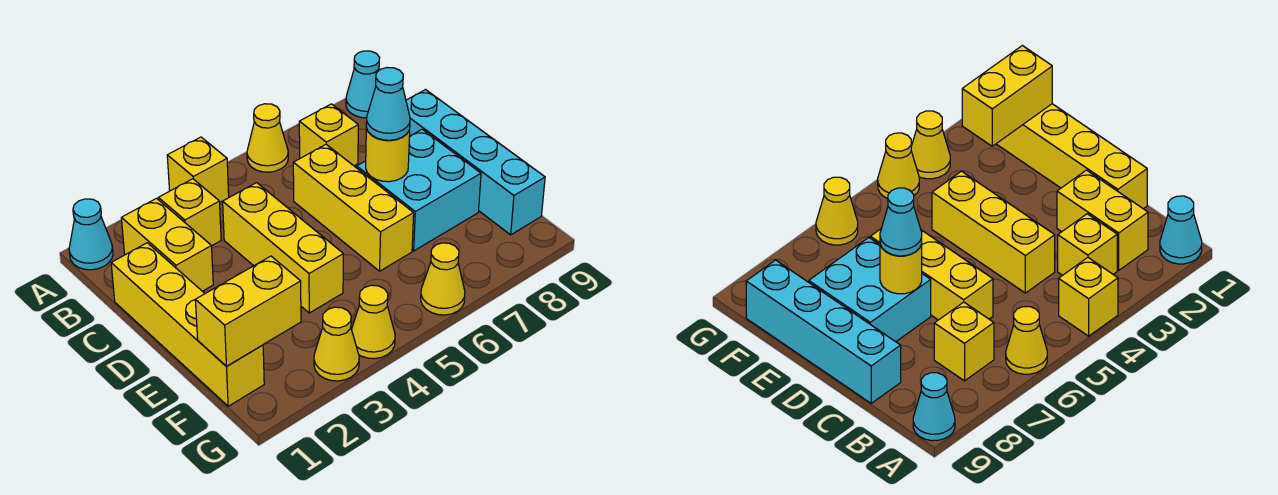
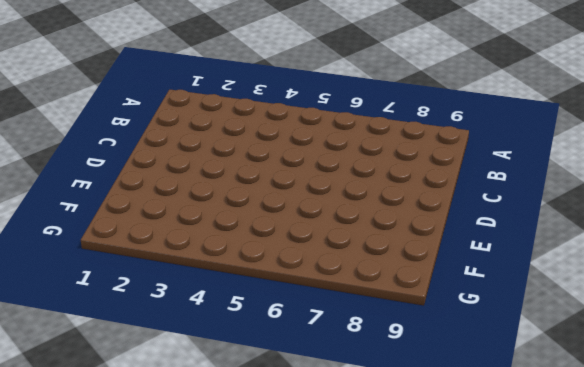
none -> cyan cone A1 level 1
none -> yellow brick A4 level 1
none -> yellow cone A6 level 1

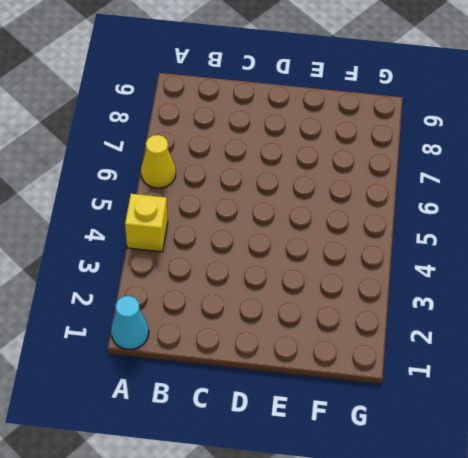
none -> cyan cone A9 level 1
none -> yellow brick B2:C2 level 1
none -> yellow brick B3 level 1

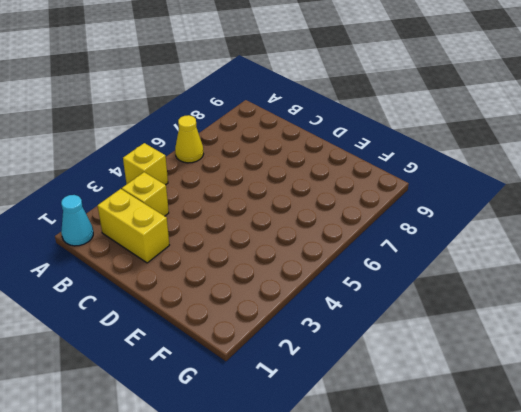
none -> cyan cone A9 level 1
none -> yellow brick B7 level 1
none -> yellow brick C1:F1 level 1

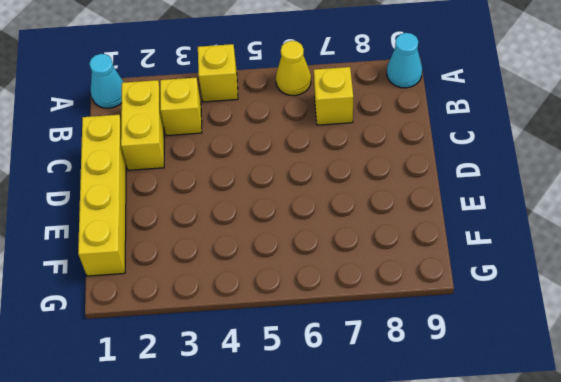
none -> yellow brick C4:E4 level 1
none -> yellow brick C6:E6 level 1
none -> cyan brick C9:F9 level 1

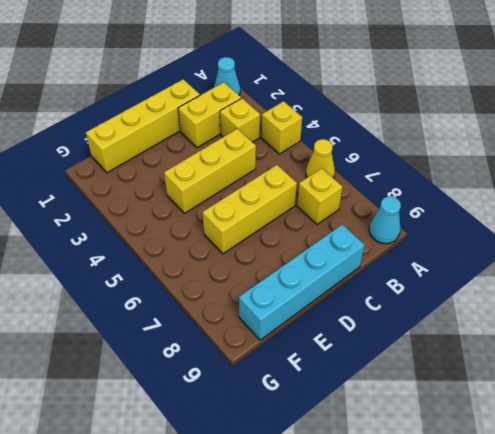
none -> cyan brick D7:E8 level 1
none -> yellow cone G3 level 1
none -> yellow cone G4 level 1

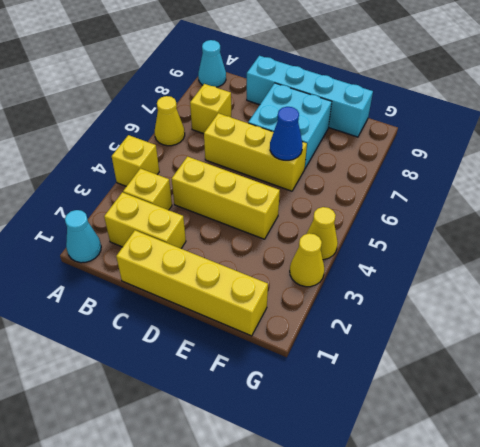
blue cone E6 level 2 -> none
none -> yellow cone G6 level 1
none -> yellow round brick D7 level 2
none -> yellow brick F1:F2 level 2

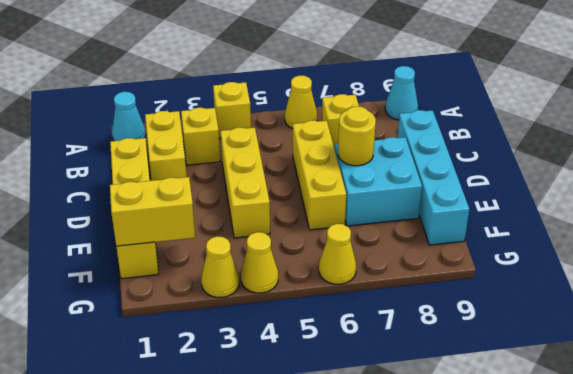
none -> cyan cone D7 level 3

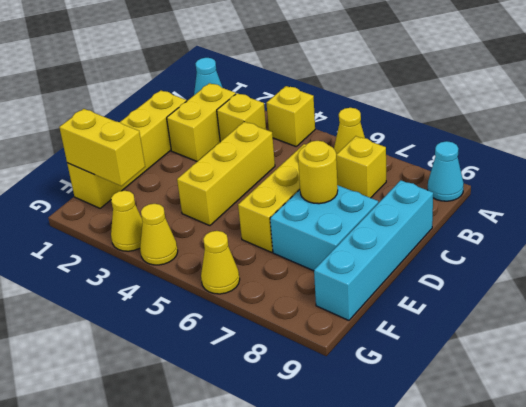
none -> cyan cone D7 level 3

